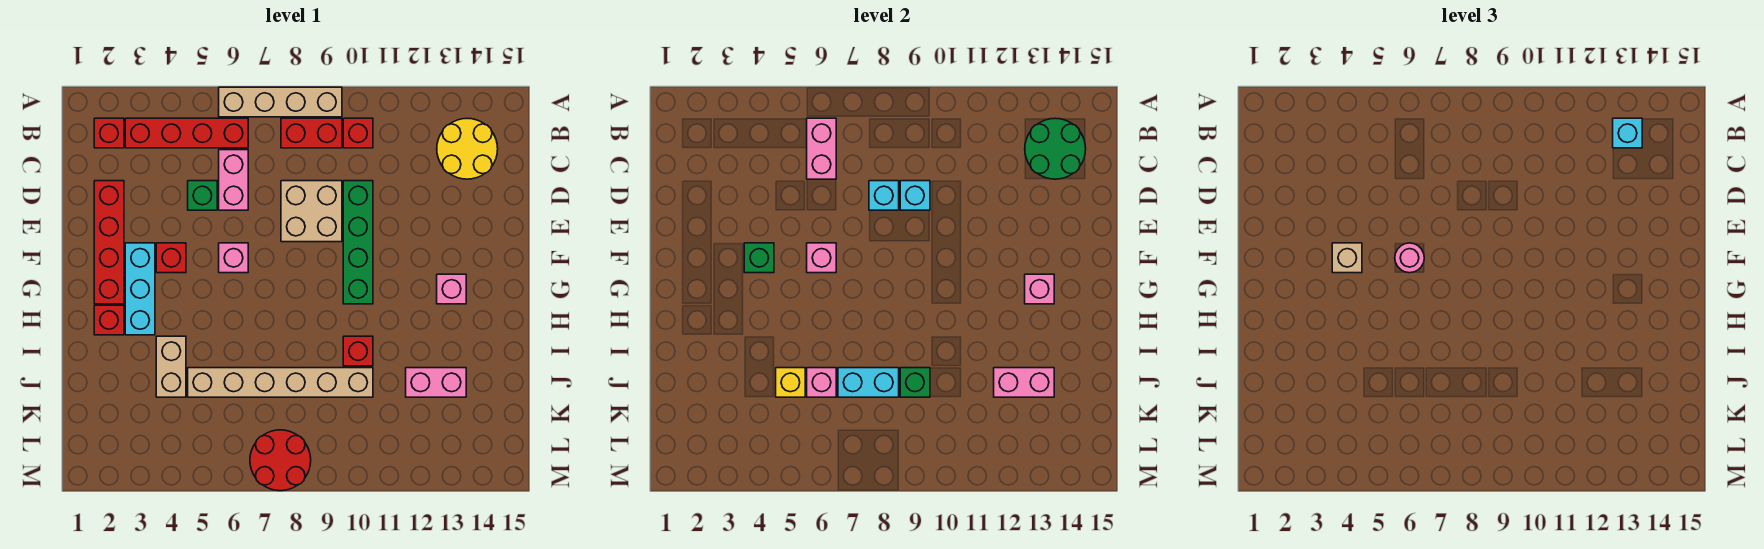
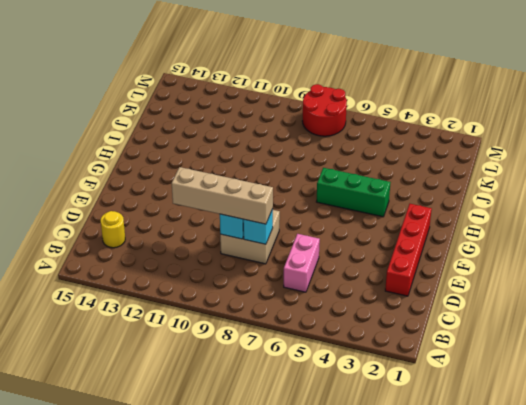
yellow round brick C14 level 1 -> yellow round brick B13:C14 level 1
tan brick D8:D11 level 3 -> tan brick A6:A9 level 1
green brick H4:H6 level 1 -> none
none -> red brick B2 level 1
none -> red brick B3:B6 level 1
none -> red brick B8:B9 level 1
none -> red brick B10 level 1

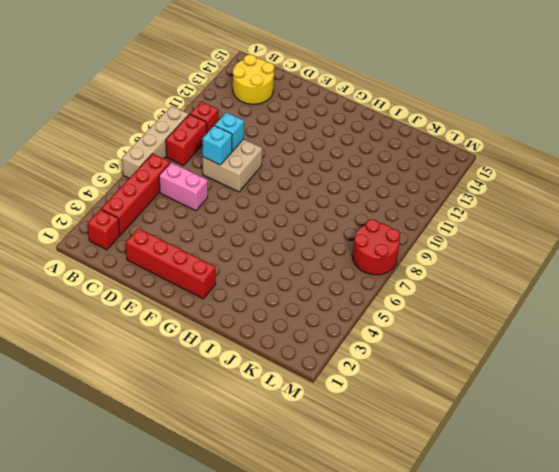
none -> green brick D5 level 1
none -> green brick D10:G10 level 1
none -> cyan brick F3:H3 level 1
none -> red brick F4 level 1

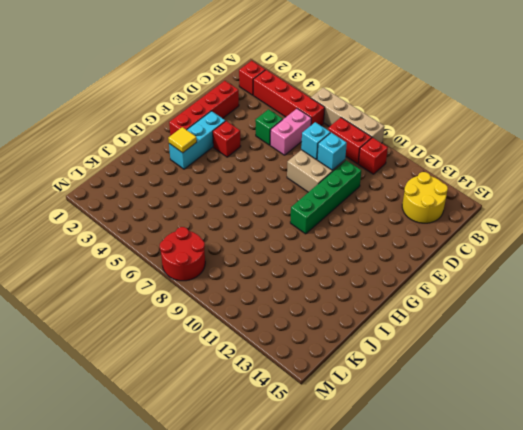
yellow tile H3 level 2 -> none
none -> pink brick F6 level 1
none -> pink brick G13 level 1
none -> red brick H2 level 1
none -> tan brick I4:J4 level 1

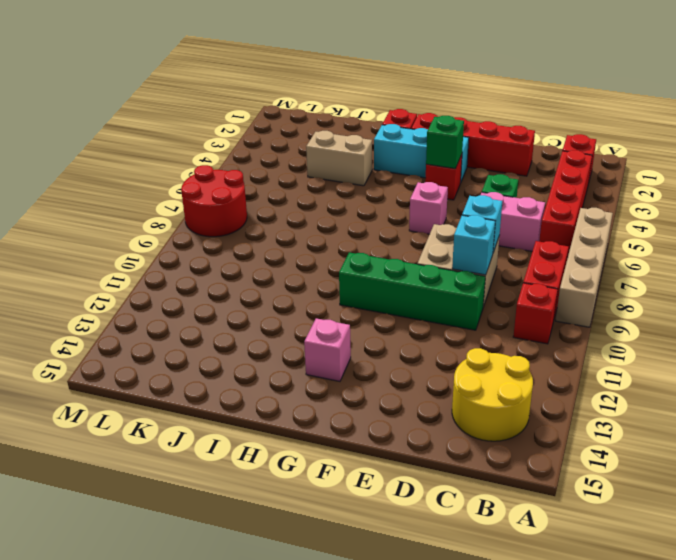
none -> red brick I10 level 1
none -> tan brick J5:J10 level 1
none -> pink brick J12:J13 level 1
none -> pink brick B6:C6 level 2

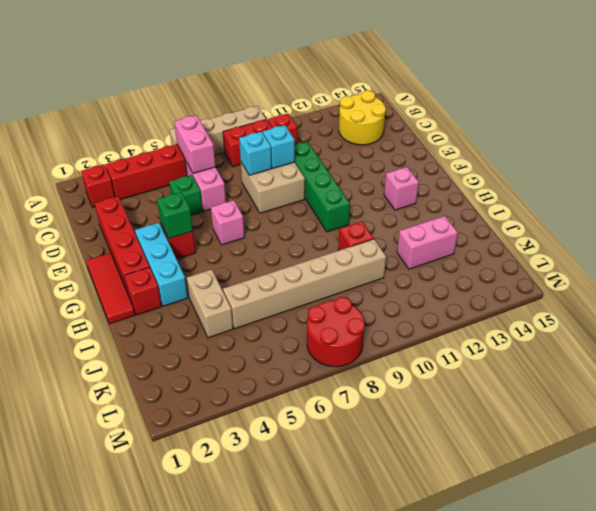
red tile F1:H1 level 1 -> none
none -> green round brick B13:C14 level 2
none -> pink brick F6 level 2
none -> pink brick G13 level 2
none -> yellow brick J5 level 2

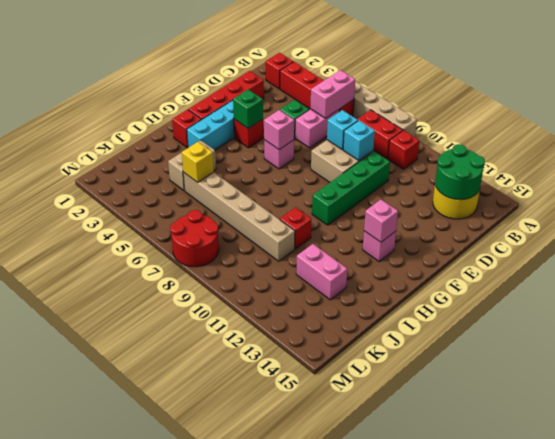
none -> pink brick J6 level 2
none -> cyan brick J7:J8 level 2
none -> green brick J9 level 2
none -> pink brick J12:J13 level 2

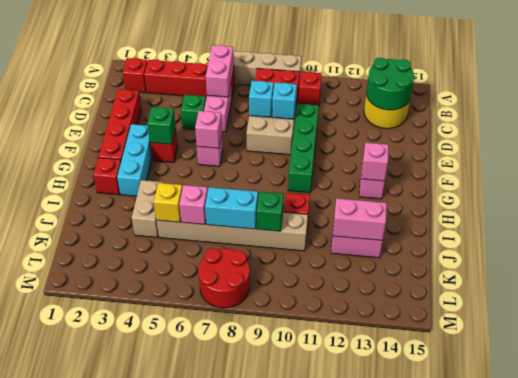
none -> cyan brick B13 level 3
none -> tan brick F4 level 3
none -> pink round brick F6 level 3

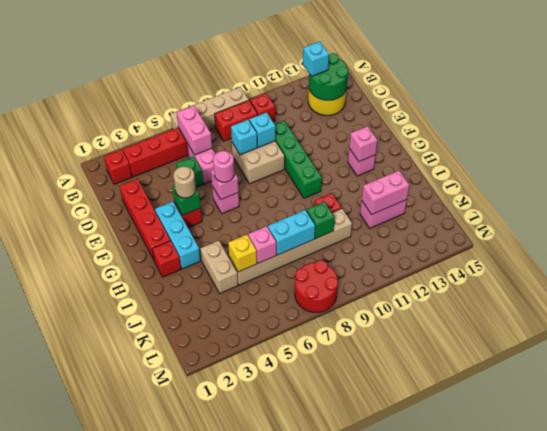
tan round brick F4 level 3 -> tan brick F4 level 3

